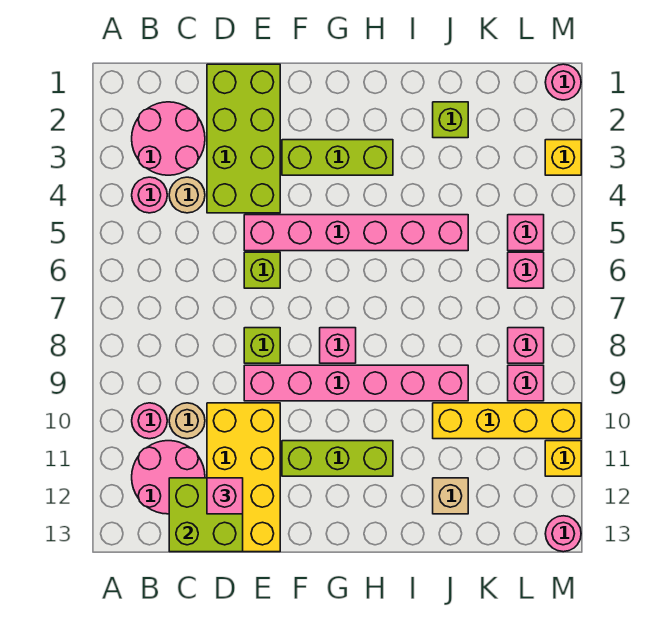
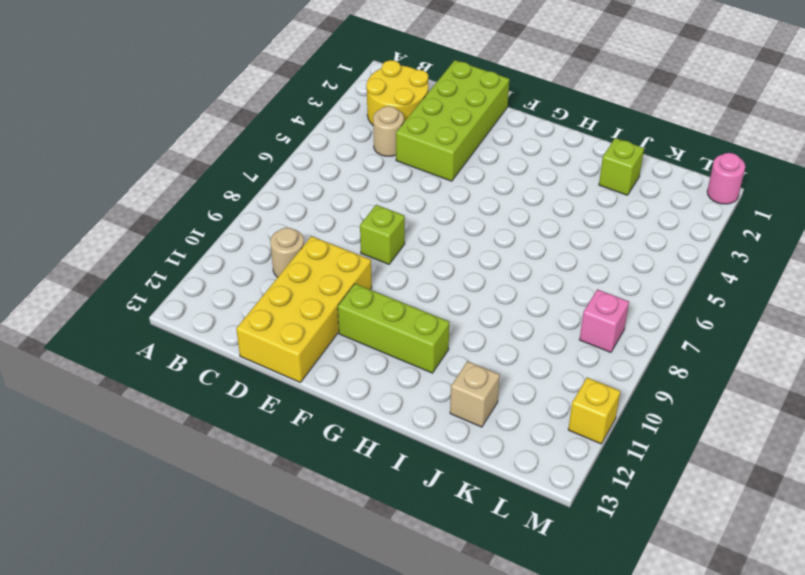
yellow round brick B2:C3 level 1 -> pink round brick B2:C3 level 1
none -> pink round brick B4 level 1
none -> pink round brick B10 level 1
none -> pink round brick B11:C12 level 1

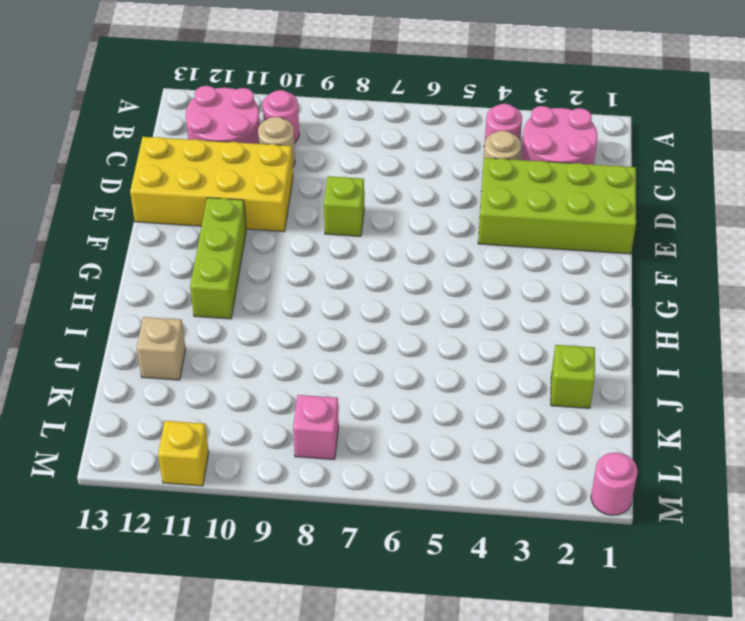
none -> pink brick E5:J5 level 1
none -> lime brick E6 level 1
none -> pink brick E9:J9 level 1

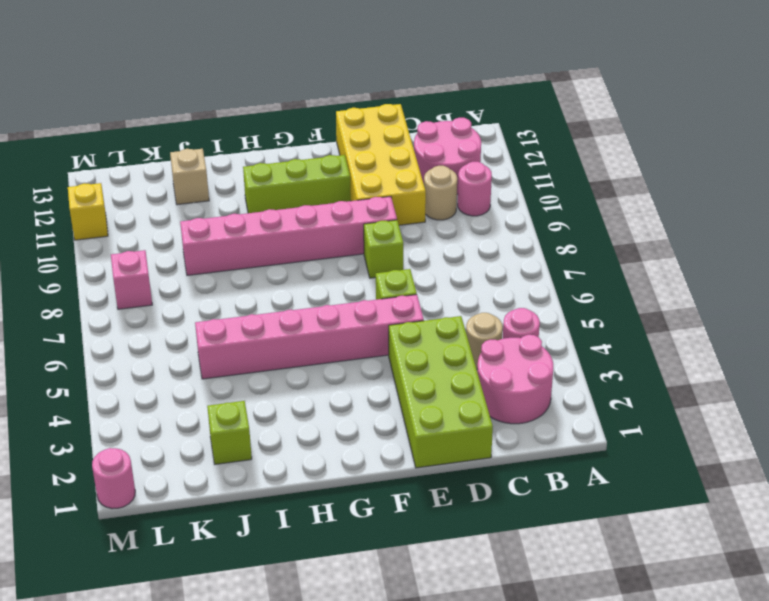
none -> lime brick F3:H3 level 1
none -> pink brick G8 level 1
none -> yellow brick J10:M10 level 1

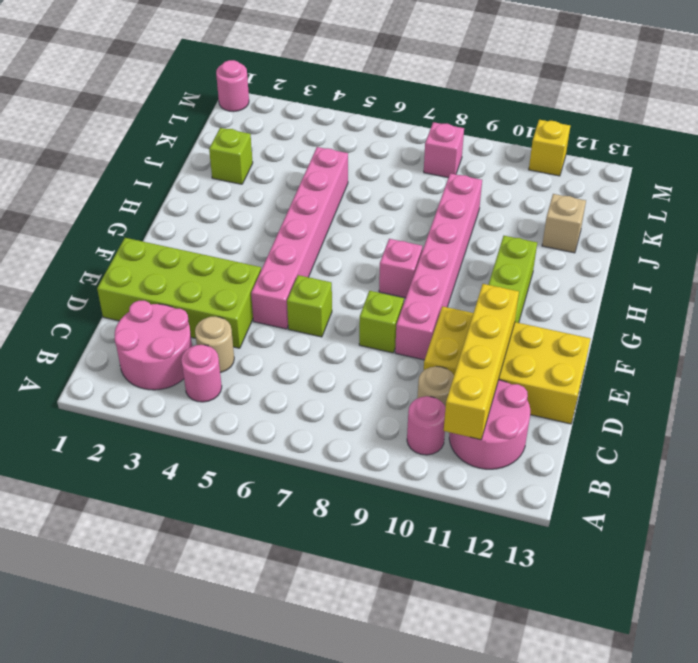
yellow brick B11:E11 level 2 -> yellow brick J10:M10 level 1
none -> lime brick F3:H3 level 1
none -> pink brick L5 level 1
none -> pink brick L6 level 1

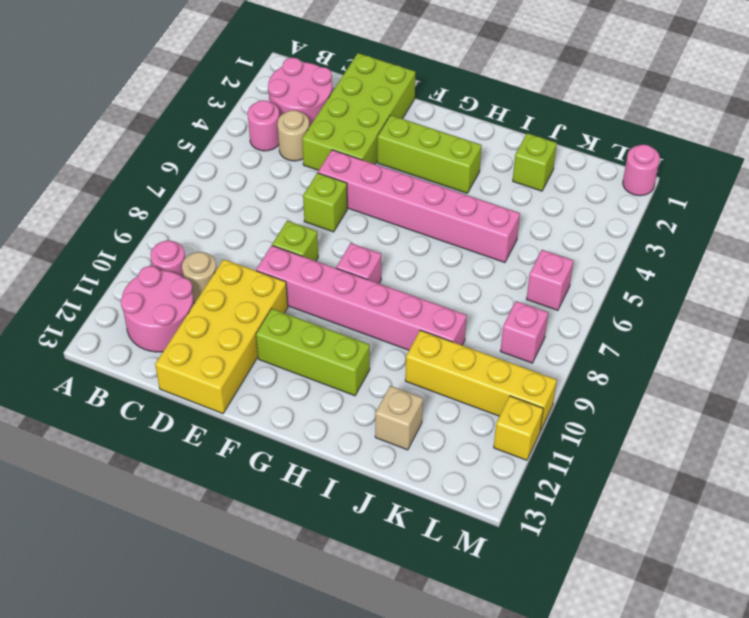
none -> pink brick L5 level 1
none -> pink brick L9 level 1
none -> yellow brick M3 level 1

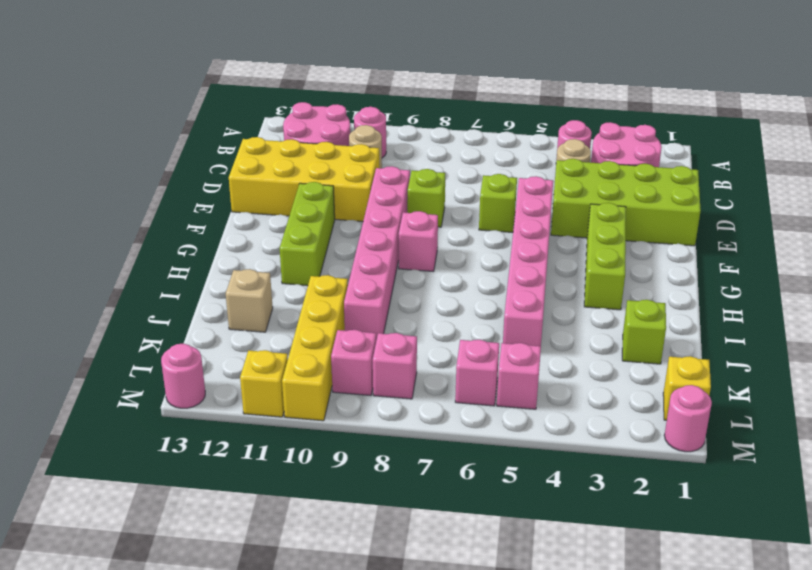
yellow brick L1 level 1 -> yellow brick M3 level 1
none -> lime brick C12:D13 level 2
none -> pink brick D12 level 3

